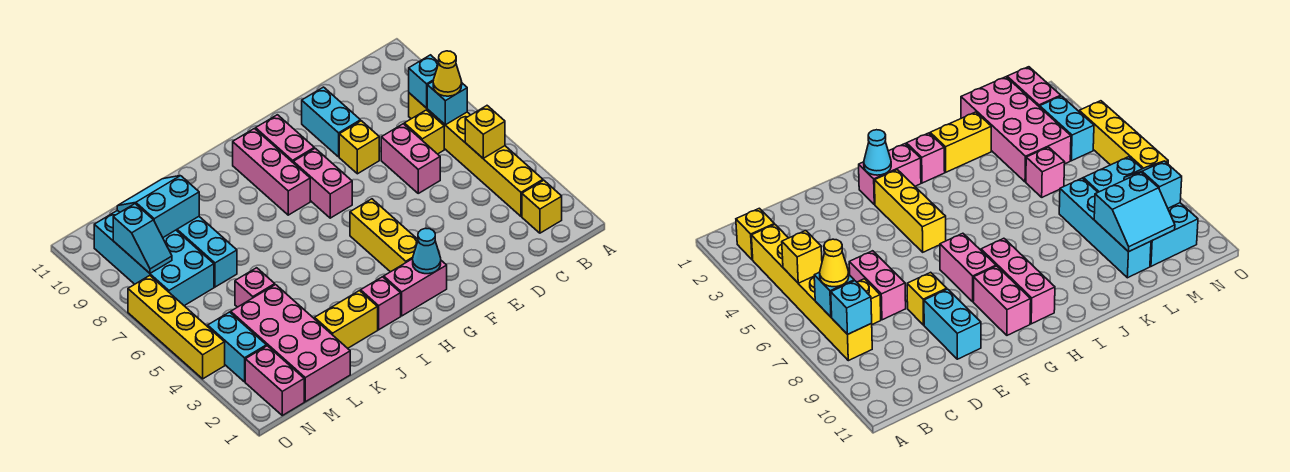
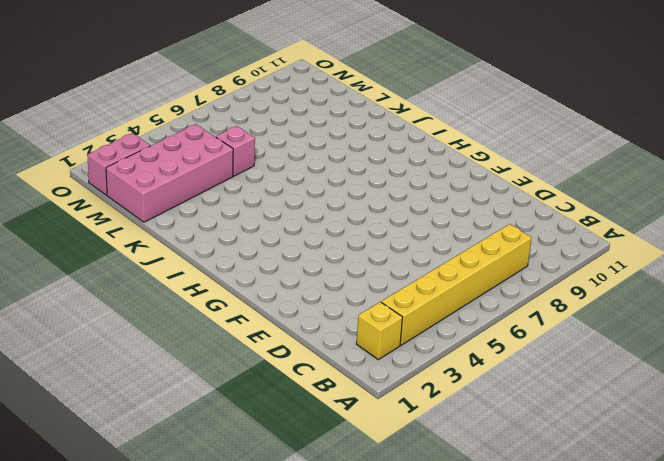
none -> yellow brick C7 level 1
none -> pink brick D6:D7 level 1
none -> yellow brick E8 level 1

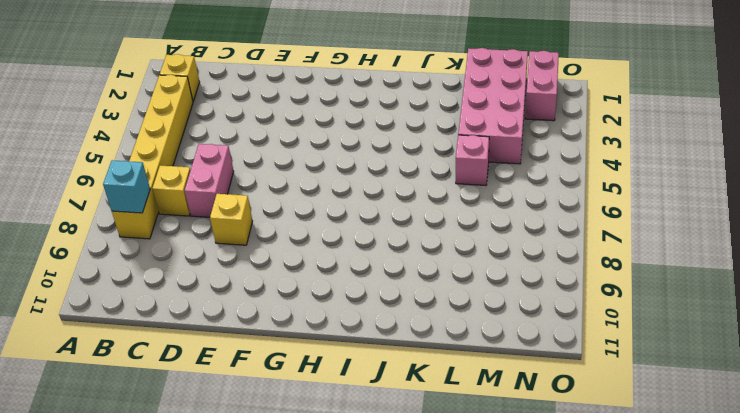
none -> cyan brick E9:E10 level 1
none -> pink brick G2:H2 level 1
none -> yellow brick G3:G5 level 1

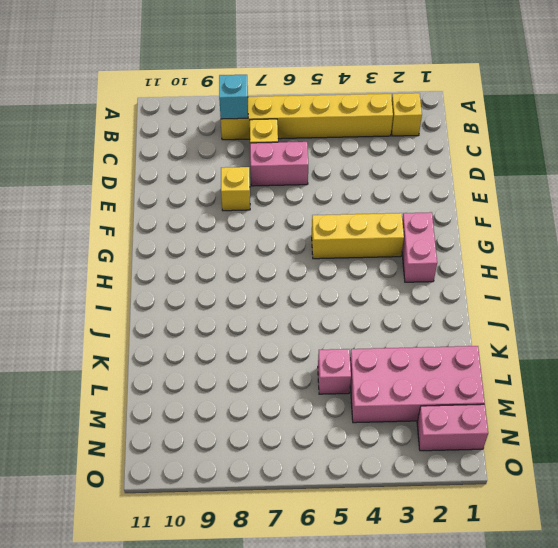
none -> cyan brick E9:E10 level 1
none -> pink brick G7:G8 level 1
none -> pink brick G9:G10 level 1

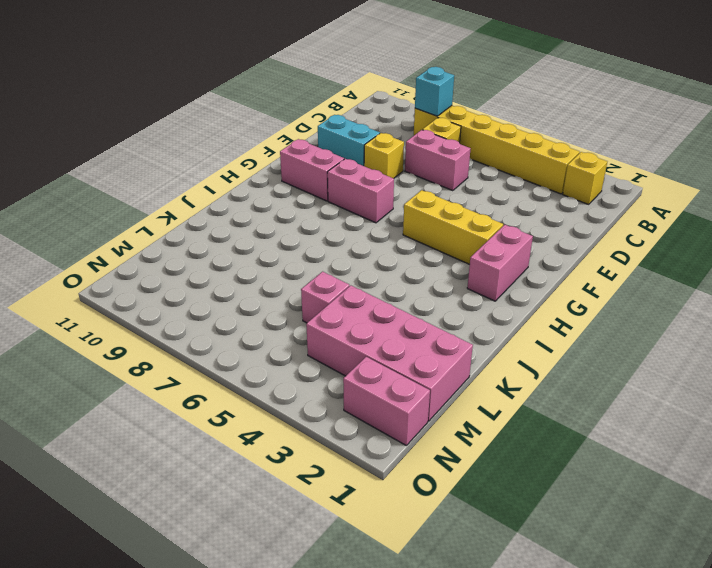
none -> pink brick H8:H10 level 1
none -> pink brick I2 level 1
none -> yellow brick J2:K2 level 1

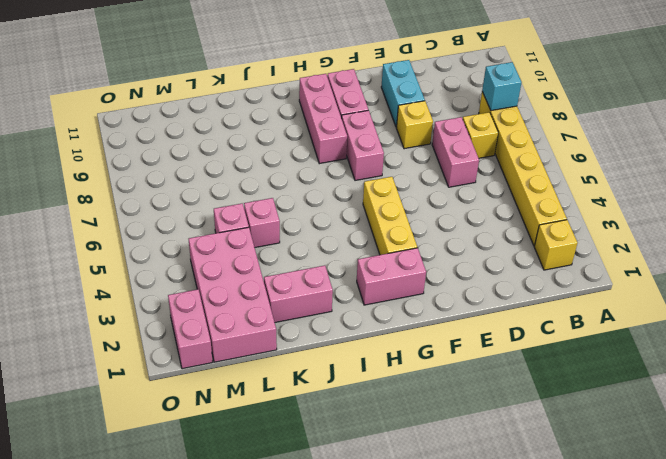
pink brick J2:K2 level 1 -> yellow brick J2:K2 level 1
pink brick K5 level 1 -> pink brick I2 level 1
none -> cyan brick L7:L10 level 1
none -> cyan brick M7:N10 level 1
none -> cyan brick N3:N4 level 1

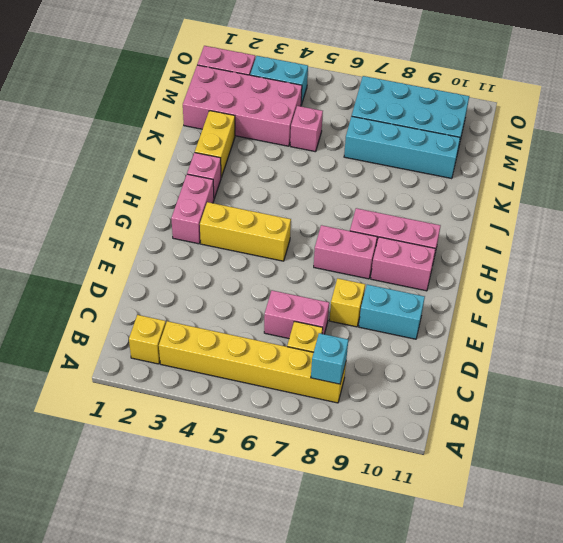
none -> yellow brick O4:O7 level 1
none -> yellow brick B5 level 2
none -> cyan brick B7 level 2

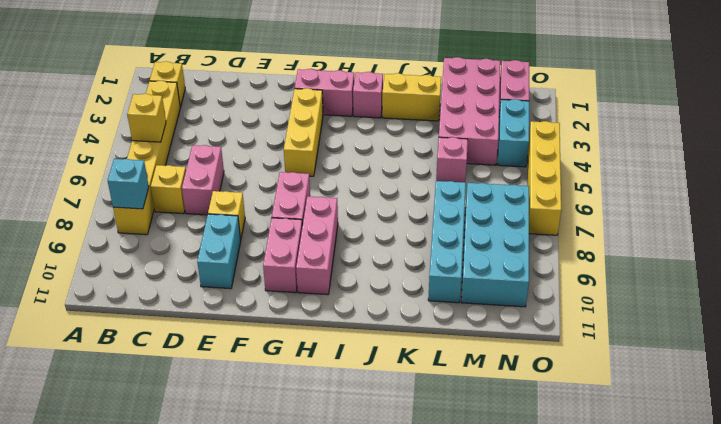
none -> cyan brick B7 level 2
none -> cyan cone G2 level 2
none -> cyan slope L9:M10 level 2 top 9

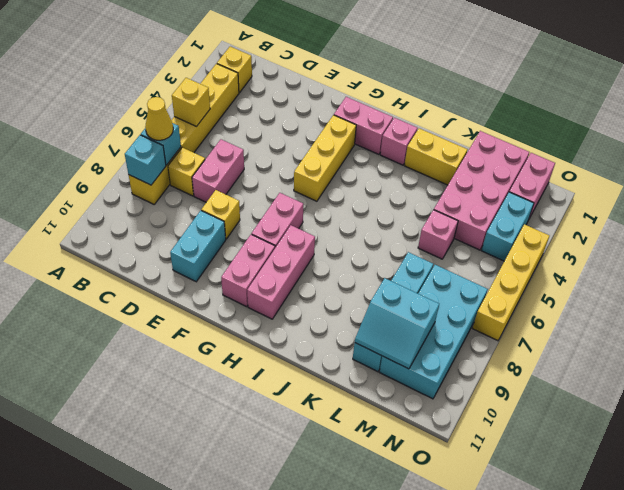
none -> cyan cone G2 level 2
none -> cyan slope N8:N9 level 2 top 9

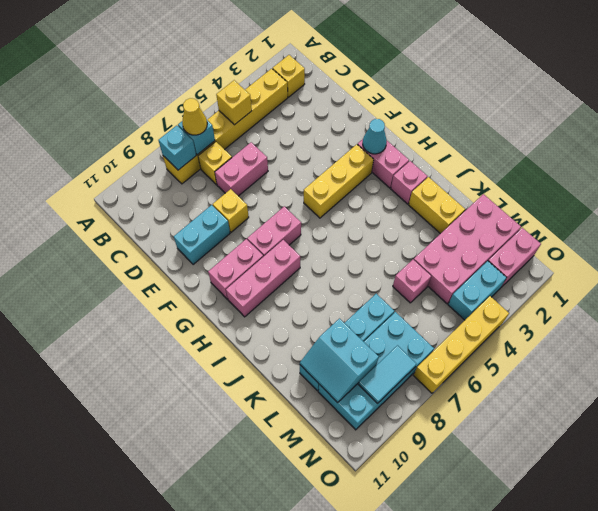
cyan tile N8:N9 level 2 -> cyan slope N8:N9 level 2 top 9

